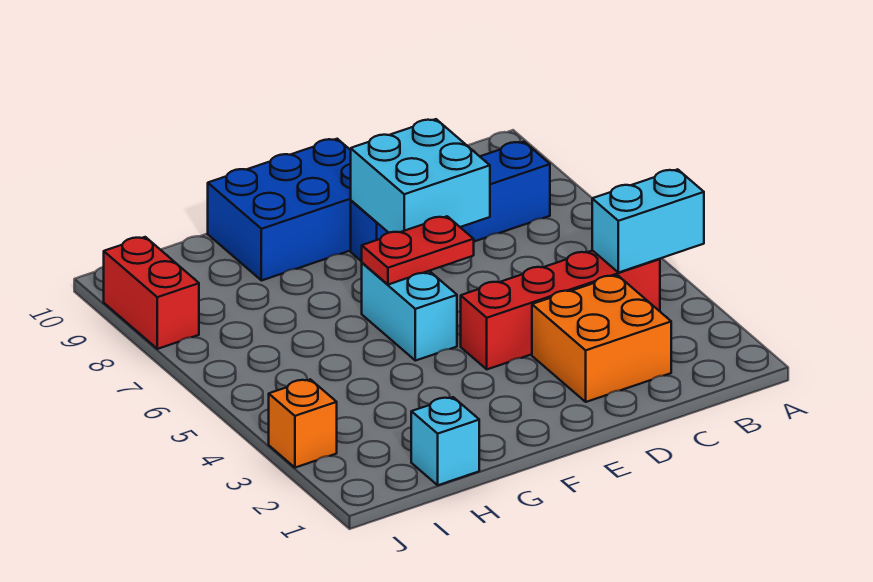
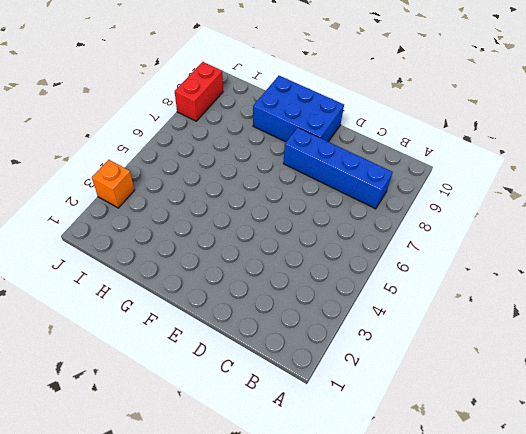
none -> red brick B4:E4 level 1
none -> orange brick C2:D3 level 1

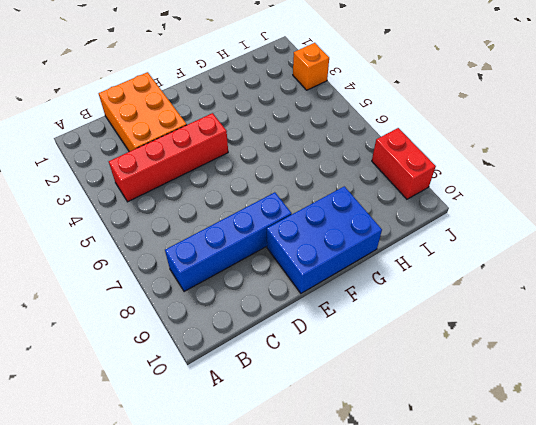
orange brick C1:D3 level 1 -> orange brick C2:D3 level 1
none -> cyan brick F5:F6 level 1
none -> cyan brick H1 level 1

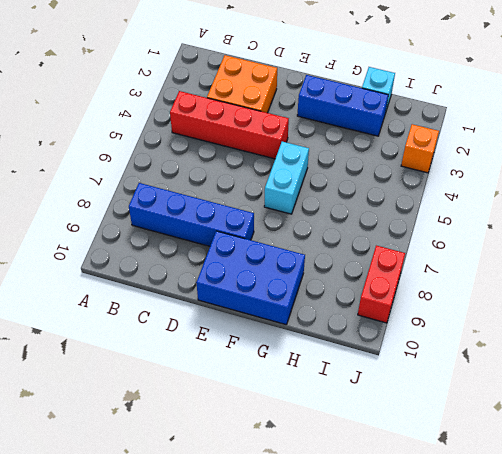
blue brick F2:H2 level 1 -> none
none -> cyan brick A4:B4 level 2
none -> cyan brick D7:E8 level 2

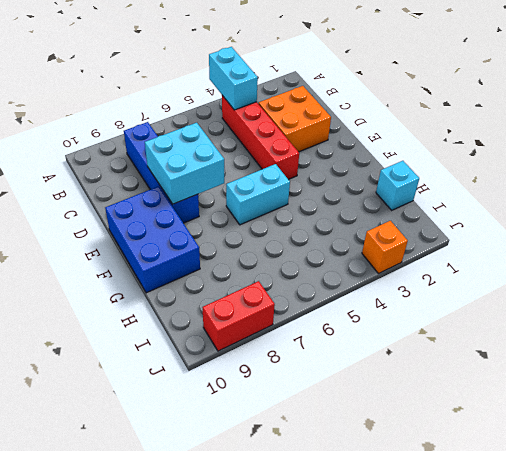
none -> red plate E6:F6 level 2

